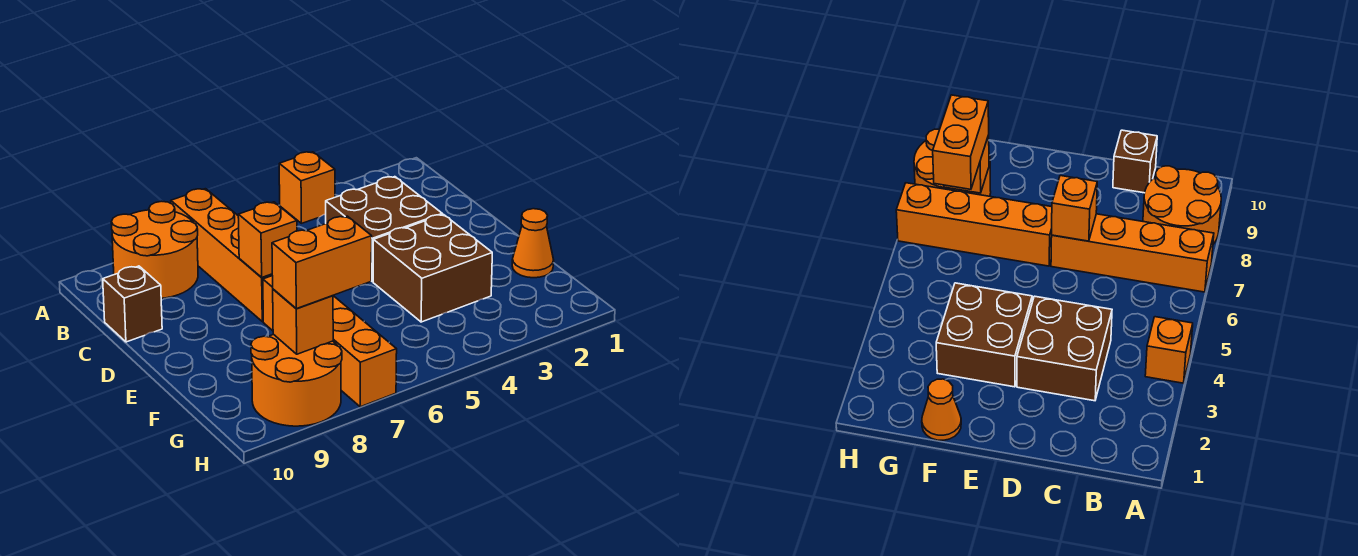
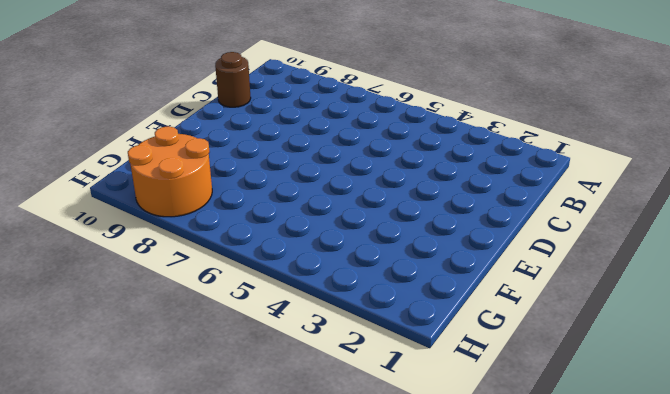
brown round brick C10 level 1 -> brown brick C10 level 1
none -> orange brick A4 level 1
none -> orange brick A7:D7 level 1
none -> orange round brick A8:B9 level 1

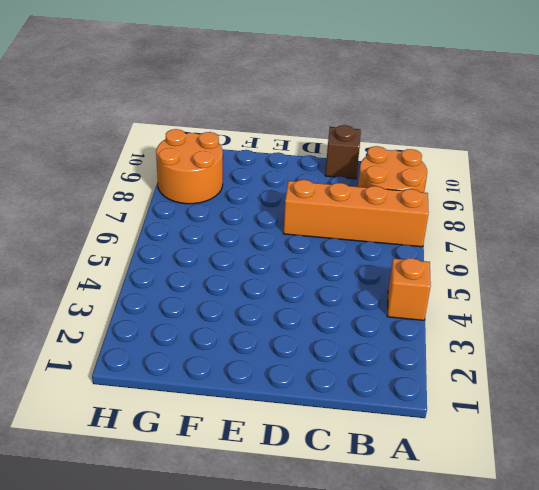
none -> brown brick C3:D4 level 1
none -> brown brick E3:F4 level 1
none -> orange brick E7:H7 level 1

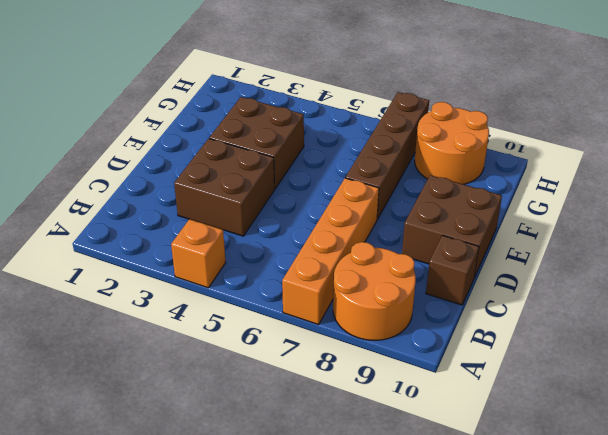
brown brick D9:E10 level 1 -> none
brown brick E7:H7 level 1 -> orange brick E7:H7 level 1
none -> orange cone F1 level 1
none -> orange brick D7 level 2
none -> orange brick G8 level 2

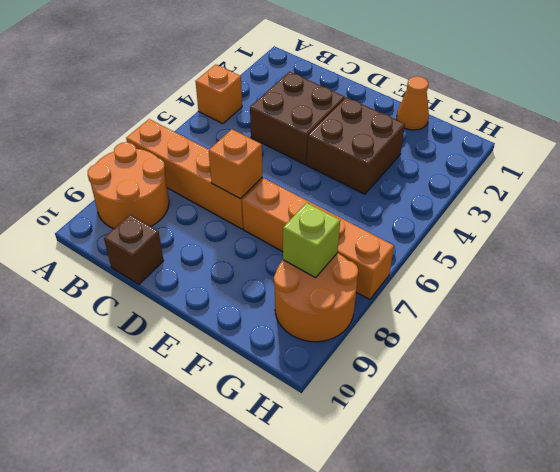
lime brick G8 level 2 -> orange brick G8 level 2
none -> orange brick G7:G8 level 3

